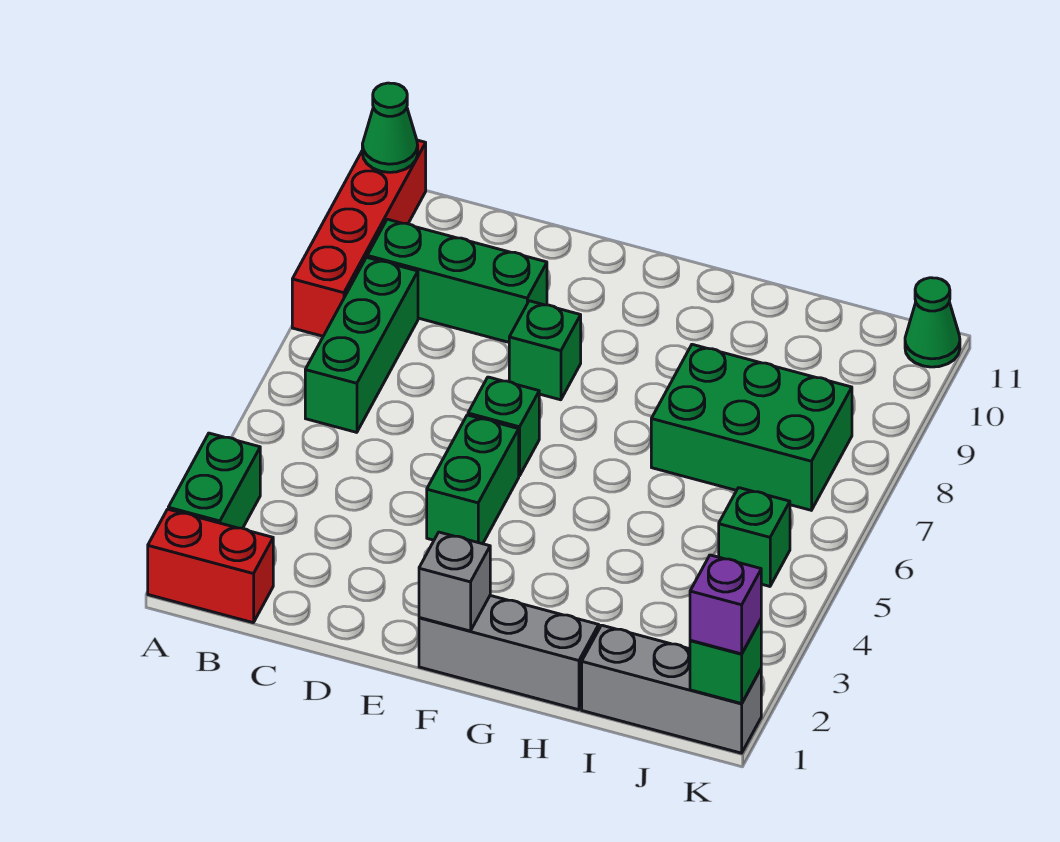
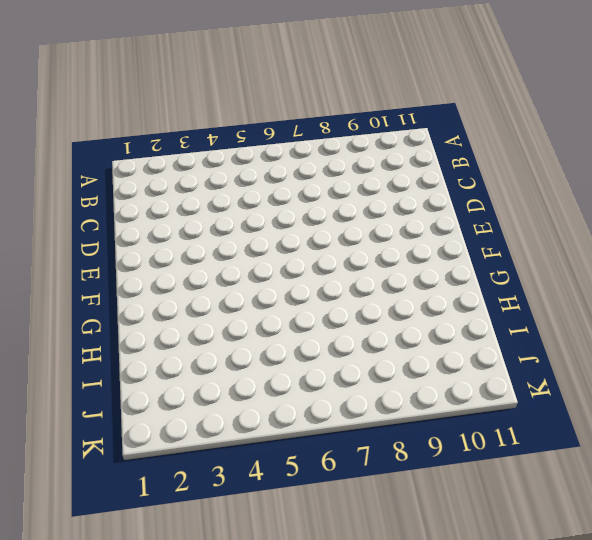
none -> red brick A1:B1 level 1
none -> green brick A2:A3 level 1
none -> red brick A8:A11 level 1

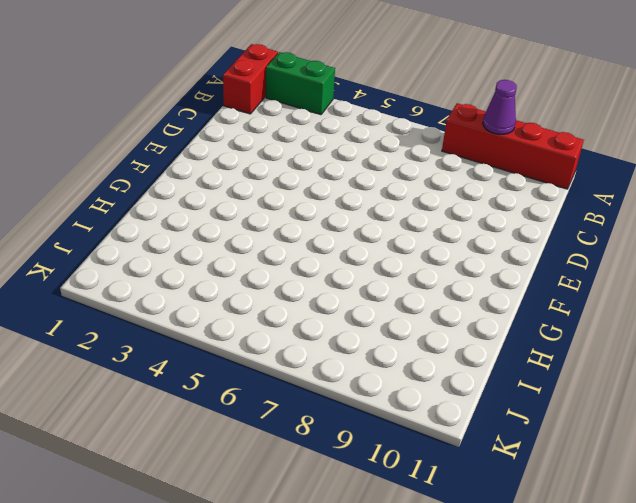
purple cone A9 level 2 -> none
none -> green brick B6:B8 level 1
none -> green brick B9:D9 level 1
none -> green brick E4:E5 level 1

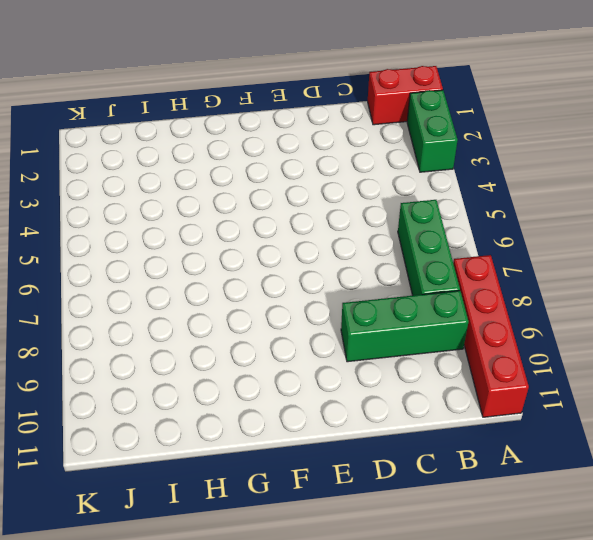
none -> green brick E4:E5 level 1
none -> green brick E6 level 1
none -> green brick E8 level 1

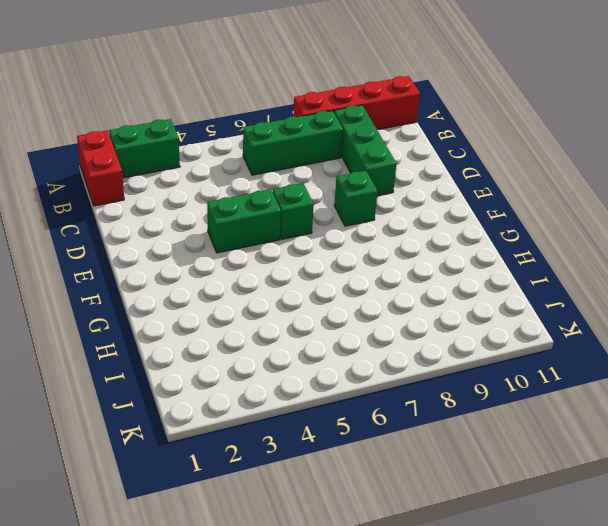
none -> grey brick F1:H1 level 1
none -> green brick H7:J8 level 1
none -> grey brick I1:K1 level 1

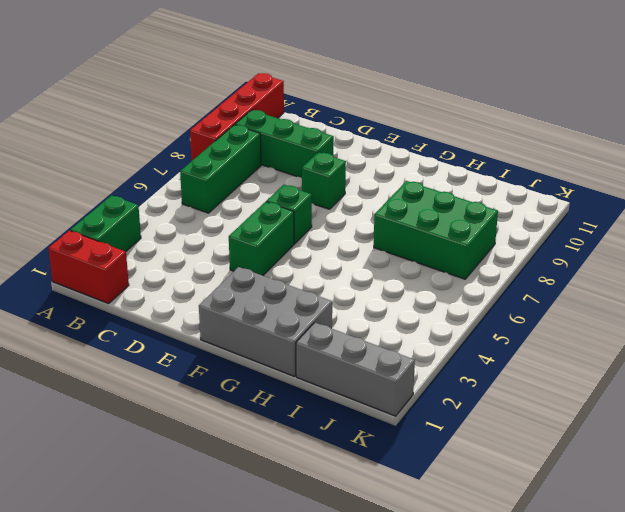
grey brick F1:H2 level 1 -> grey brick F1:H1 level 1
none -> green brick J5 level 1
none -> green cone K11 level 1
none -> green cone A11 level 2

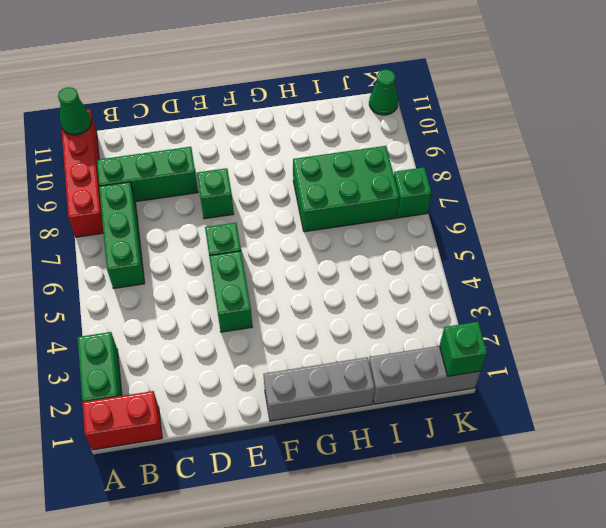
green brick K7 level 1 -> green brick J5 level 1
none -> grey brick F1 level 2
none -> purple brick K1 level 3

